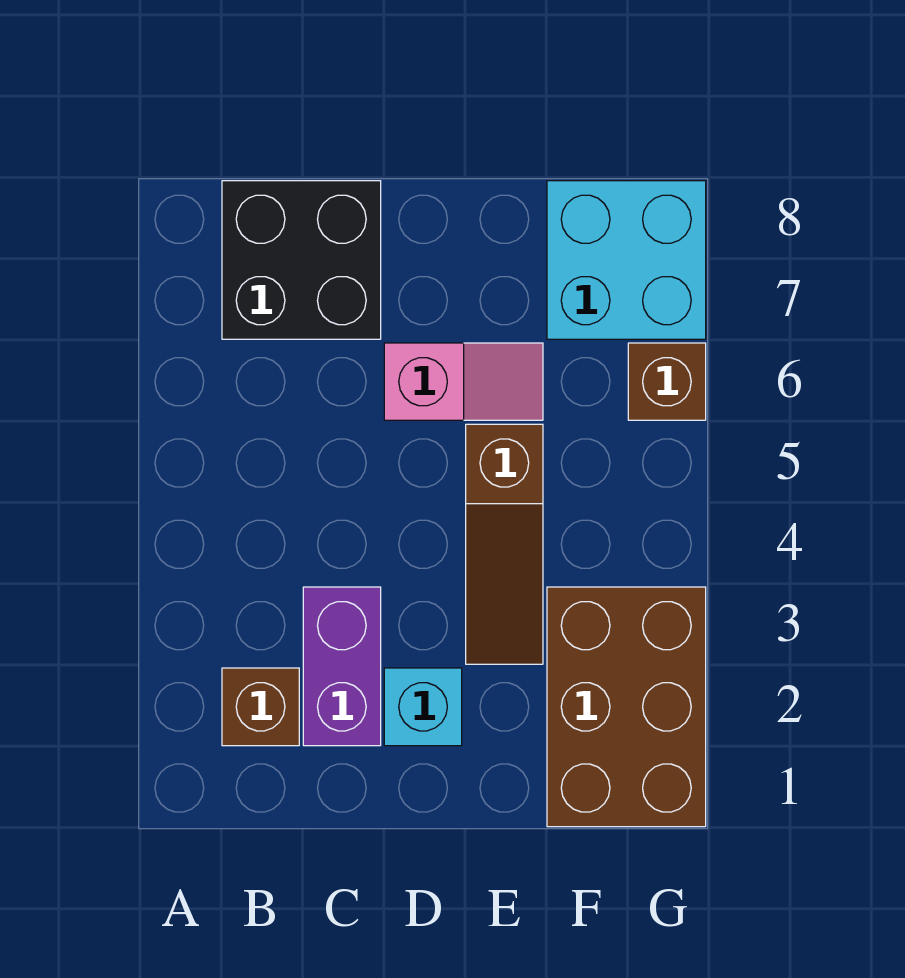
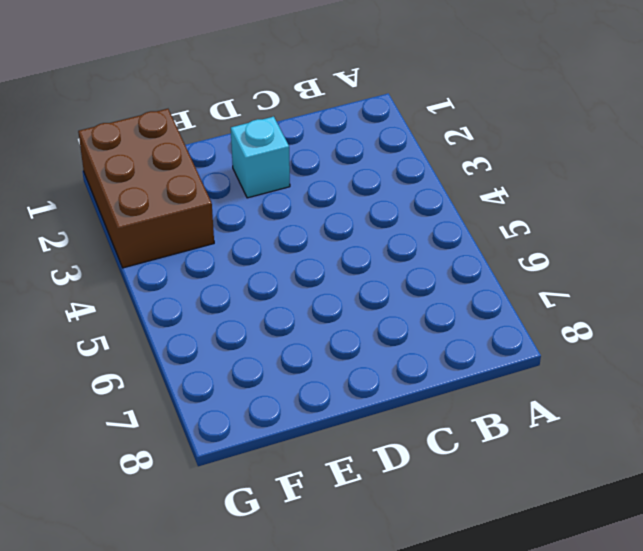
none -> brown brick B2 level 1
none -> black brick B7:C8 level 1

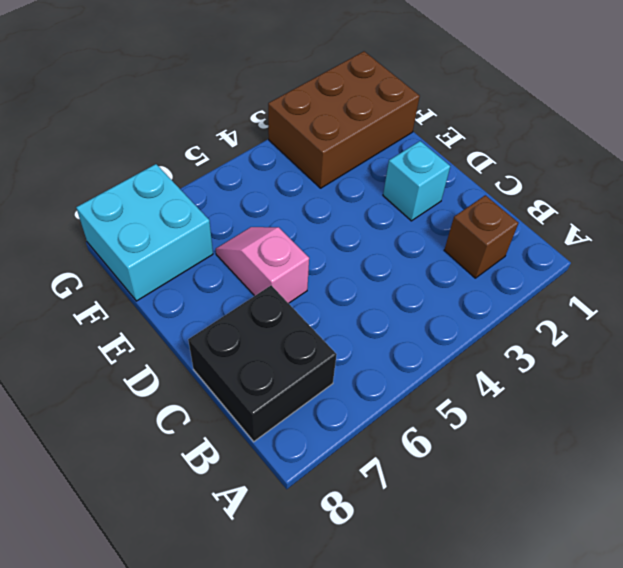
none -> purple brick C2:C3 level 1
none -> brown slope E3:E5 level 1 top 5

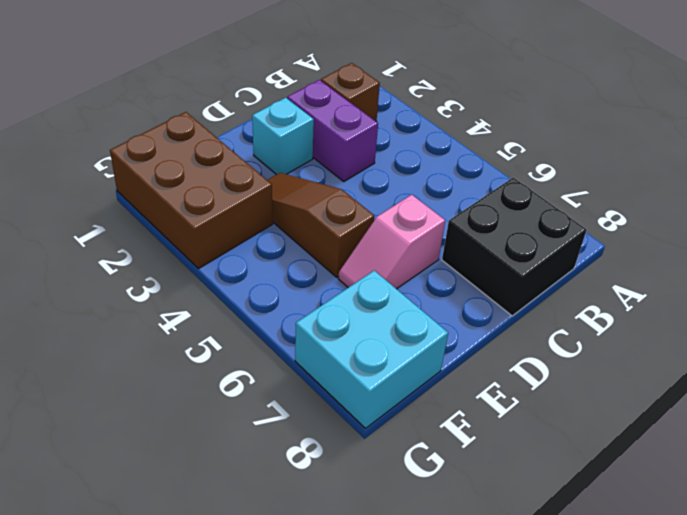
none -> brown brick G6 level 1

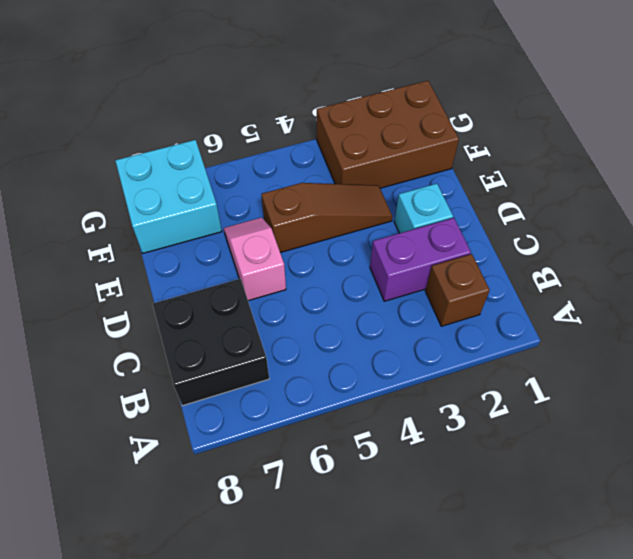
none -> brown brick G6 level 1

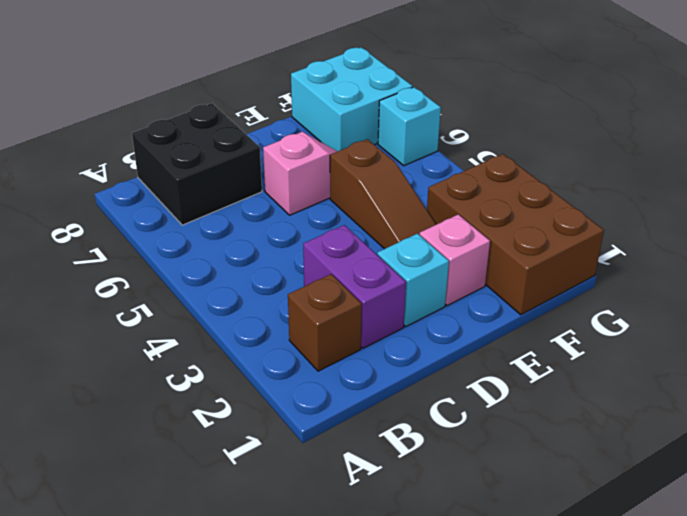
pink brick E2 level 1 -> none
cyan brick G6 level 1 -> brown brick G6 level 1

